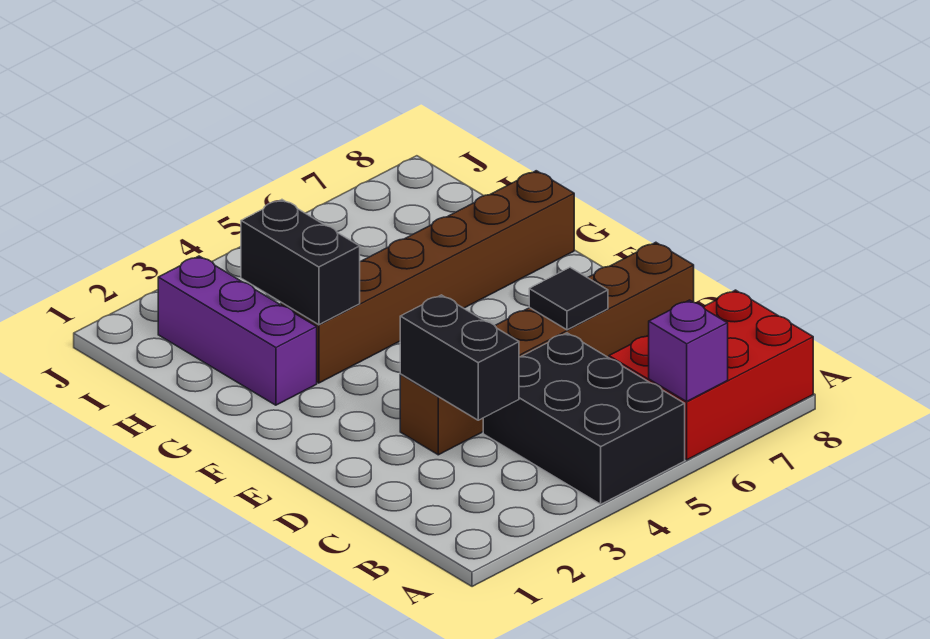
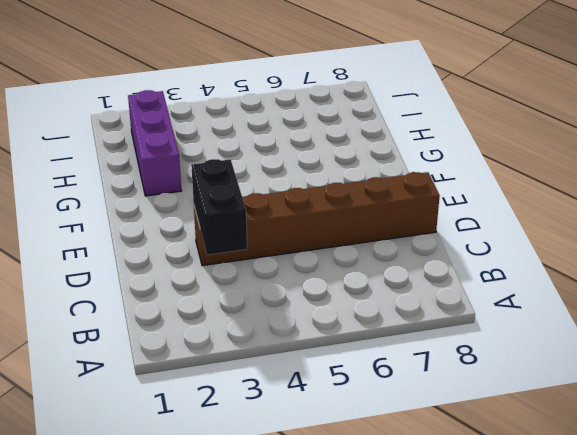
none -> black brick A4:C5 level 1
none -> red brick A6:B8 level 1

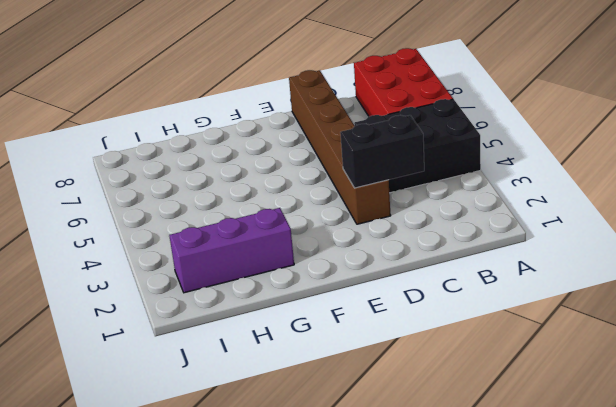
none -> brown brick G3:G8 level 1
none -> purple brick A6 level 2

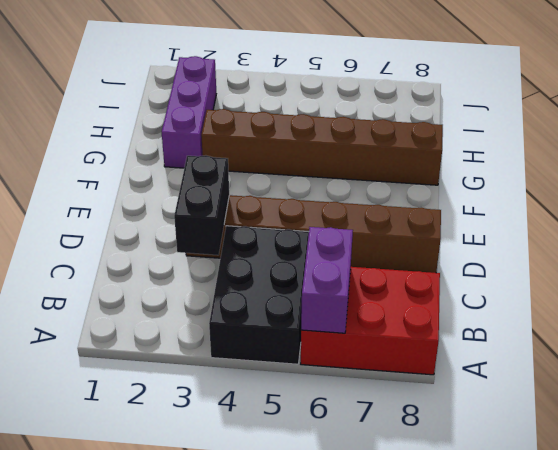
purple brick A6:B6 level 2 -> purple brick A6 level 2
none -> black tile D6 level 2
none -> black brick G3:H3 level 2

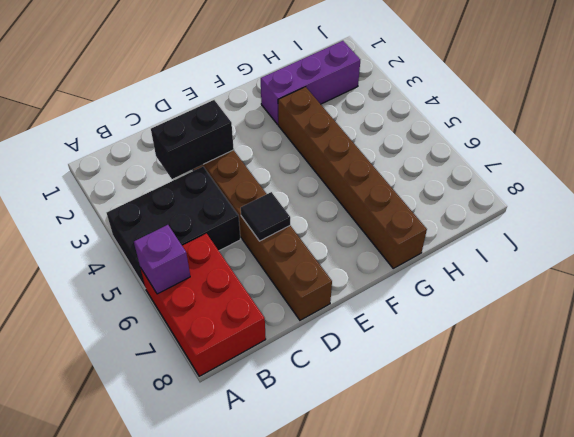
none -> black brick G3:H3 level 2

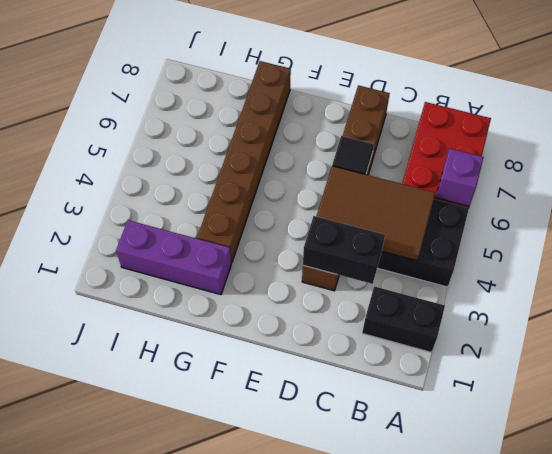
black brick A2:B2 level 1 -> black brick G3:H3 level 2
brown tile B4:D5 level 2 -> none

